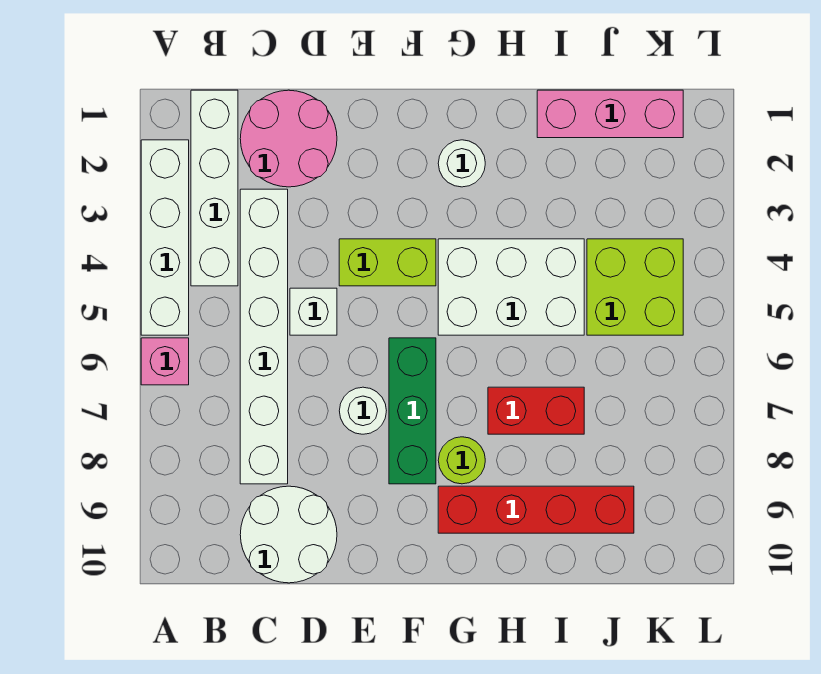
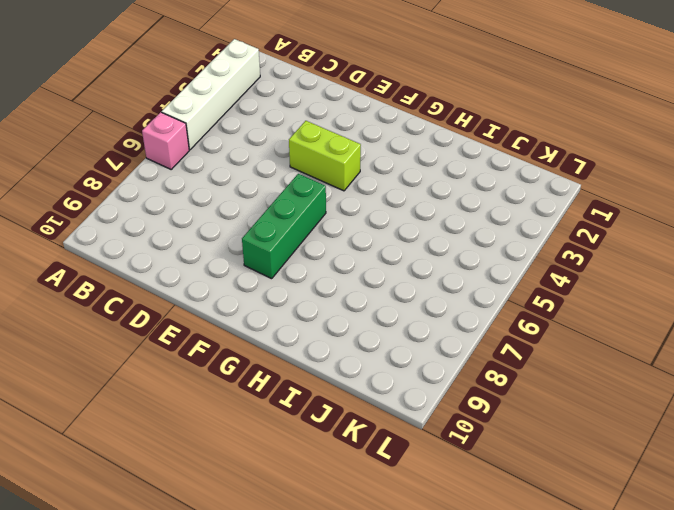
none -> white brick B1:B4 level 1
none -> pink round brick C1:D2 level 1
none -> white brick C3:C8 level 1

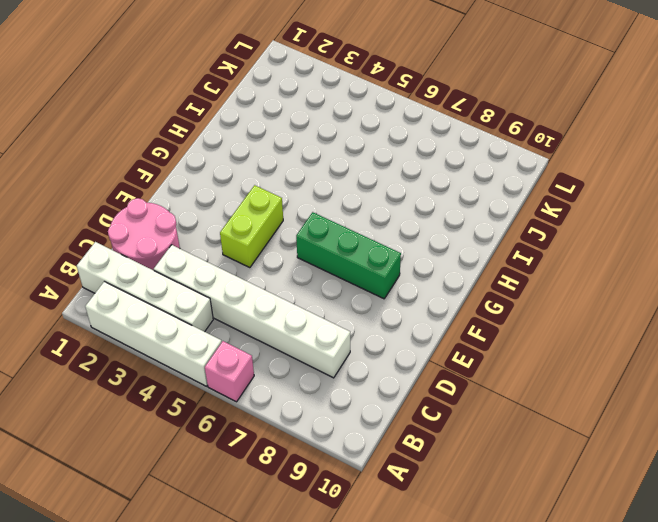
none -> white round brick C9:D10 level 1
none -> white brick D5 level 1
none -> white round brick E7 level 1

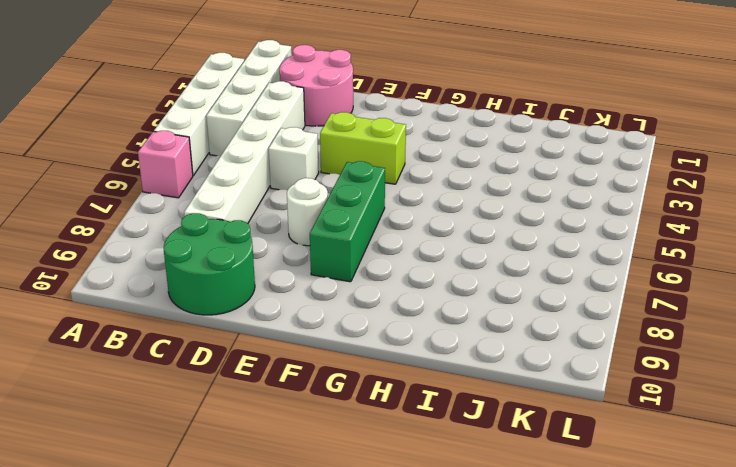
green round brick C9:D10 level 1 -> white round brick C9:D10 level 1
none -> white round brick G2 level 1
none -> white brick G4:I5 level 1
none -> lime round brick G8 level 1

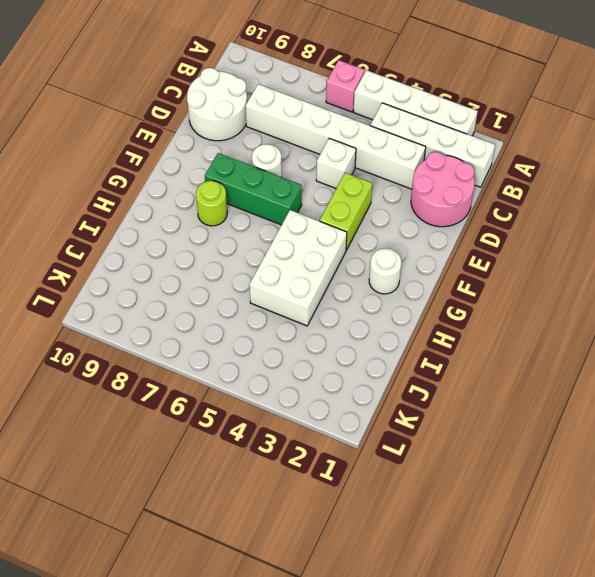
none -> red brick G9:J9 level 1
none -> red brick H7:I7 level 1
none -> pink brick I1:K1 level 1

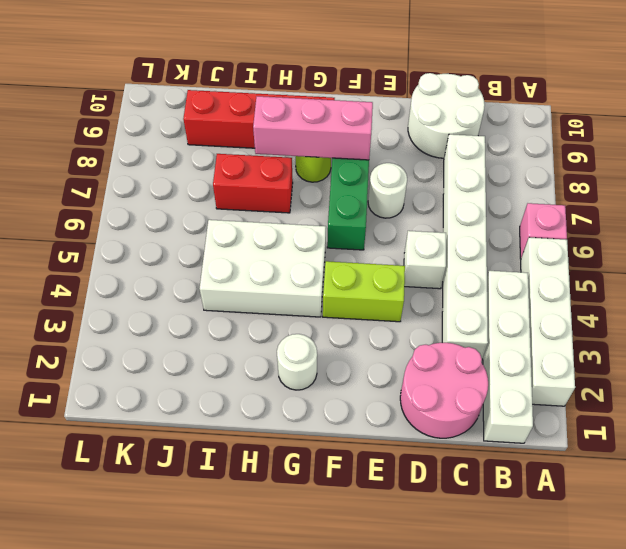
pink brick F8:H8 level 2 -> pink brick I1:K1 level 1
none -> lime brick J4:K5 level 1

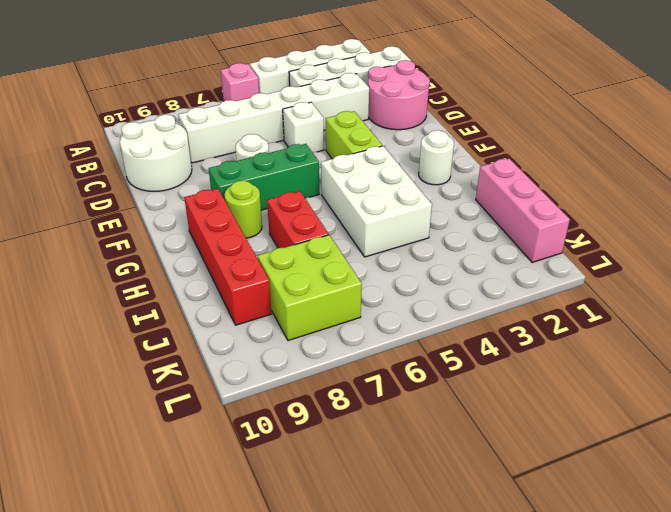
lime brick J7:K8 level 1 -> lime brick J4:K5 level 1

